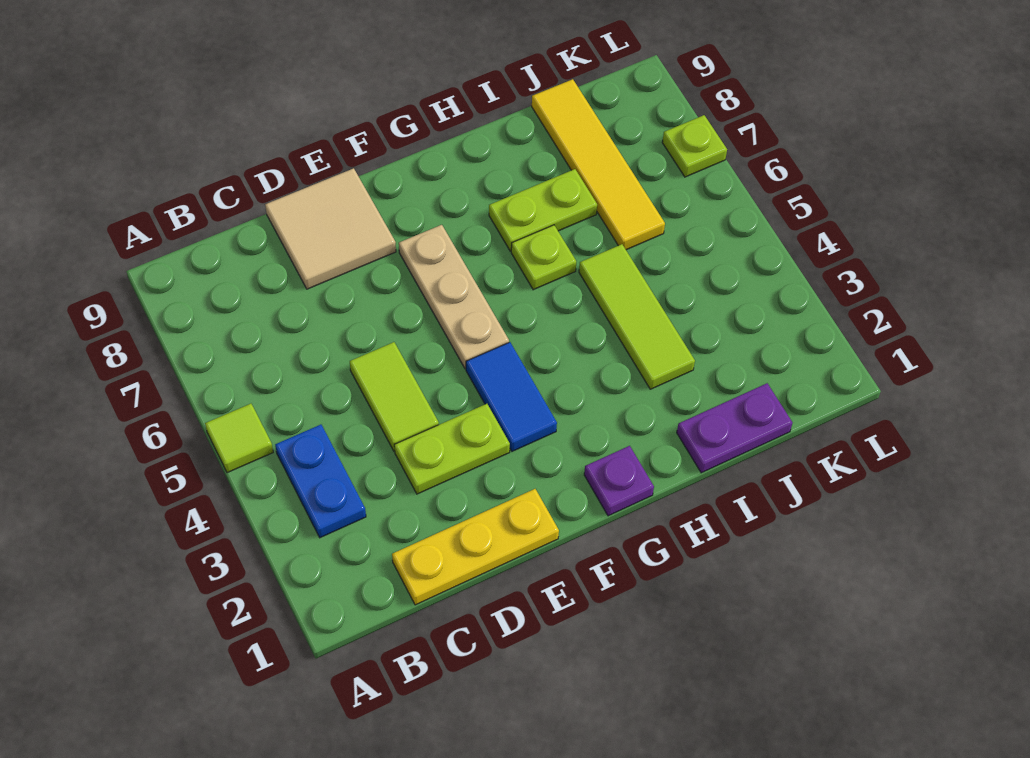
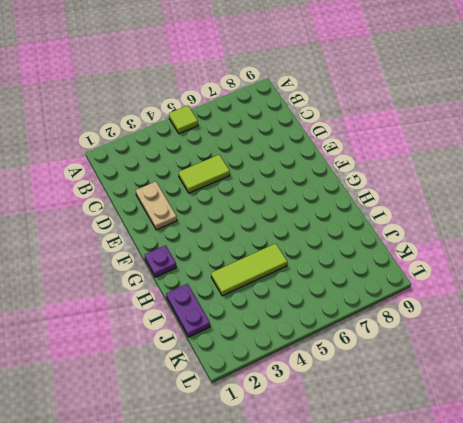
tan plate D2:E2 level 1 -> none
none -> blue plate B3:B4 level 1
none -> yellow plate C1:E1 level 1
none -> lime plate D3:E3 level 1

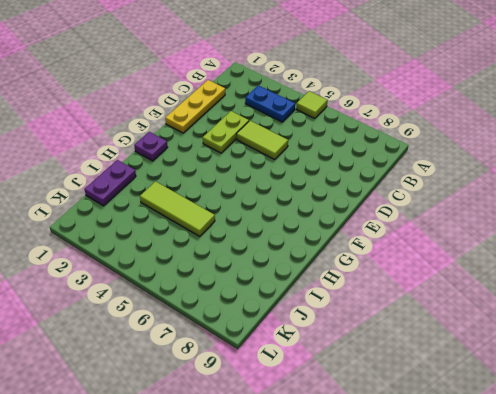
none -> tan tile D8:E9 level 1
none -> blue tile F3:F4 level 1
none -> tan plate F5:F7 level 1

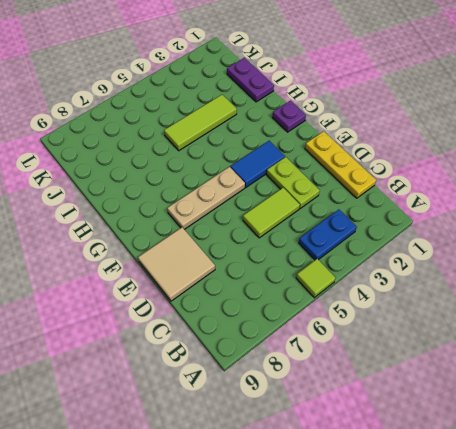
none -> lime plate H6 level 1
none -> lime plate H7:I7 level 1
none -> yellow tile J6:J9 level 1

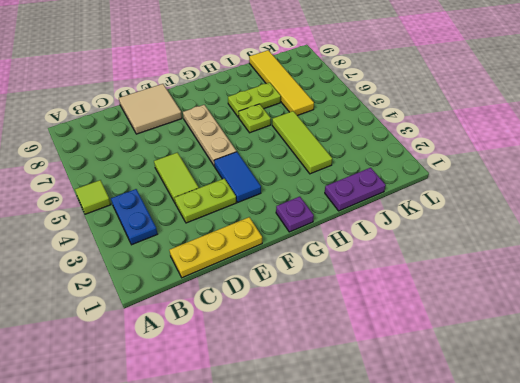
none -> lime plate L7 level 1

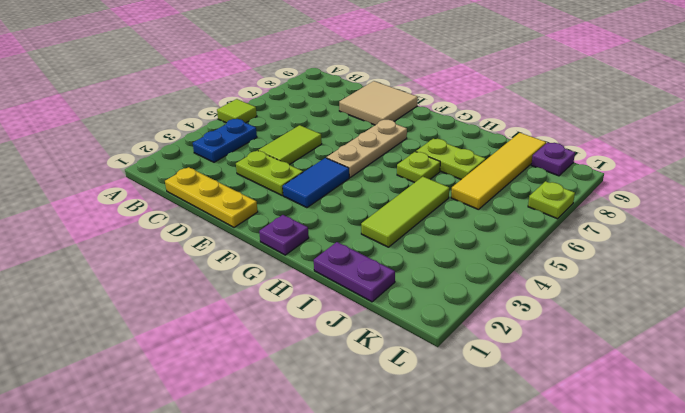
purple plate K9 level 1 -> none

